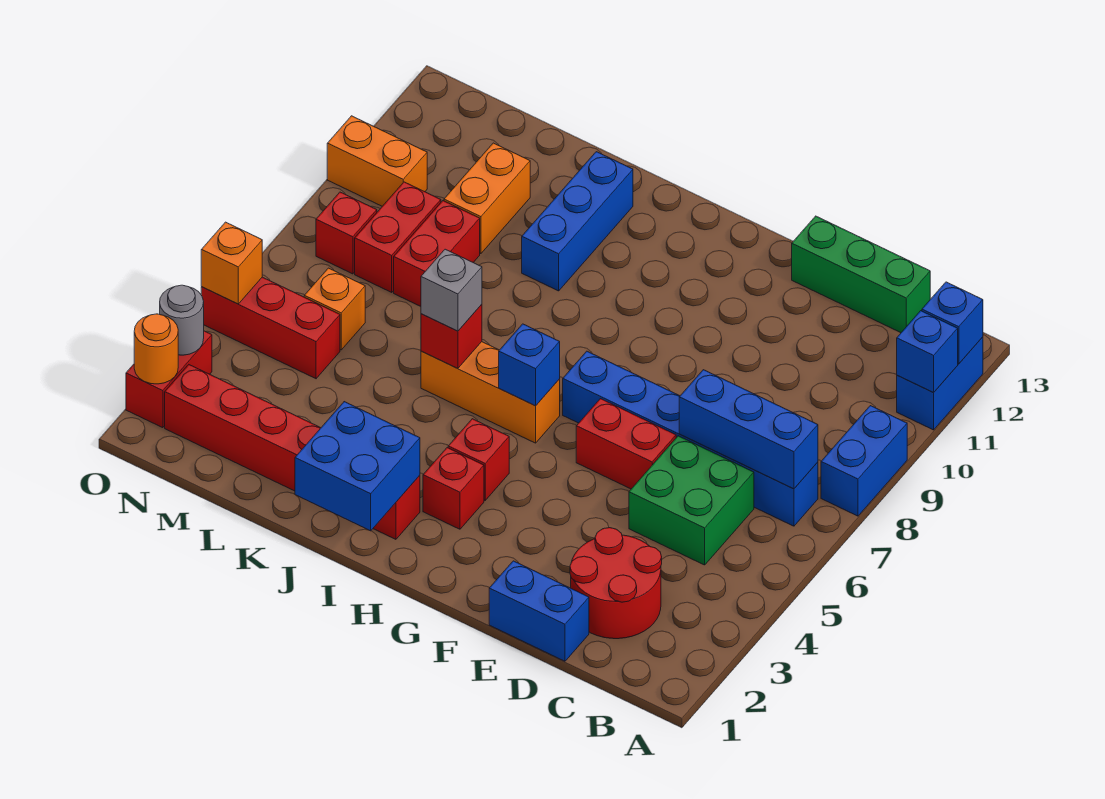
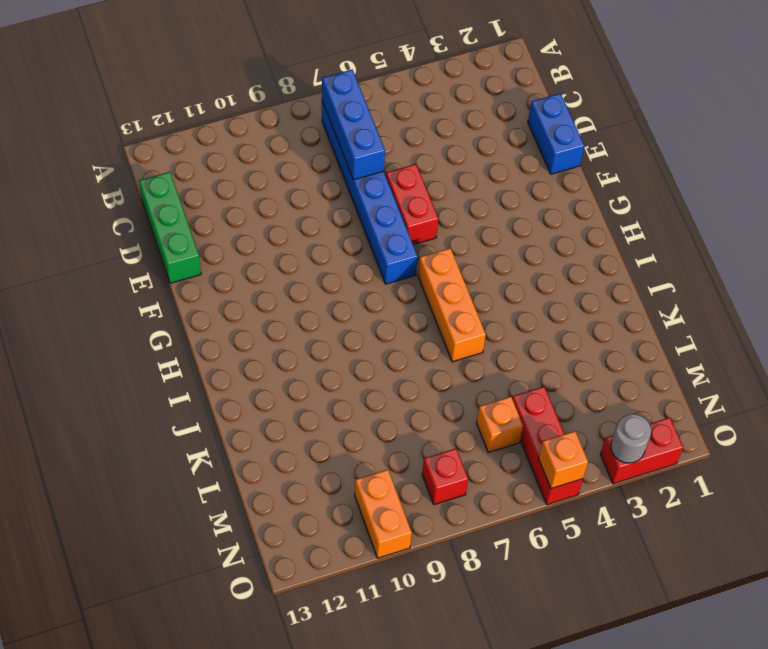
none -> blue brick A8:A9 level 1
none -> blue brick A11:A12 level 1
none -> red round brick C2:D3 level 1
none -> green brick C5:D6 level 1

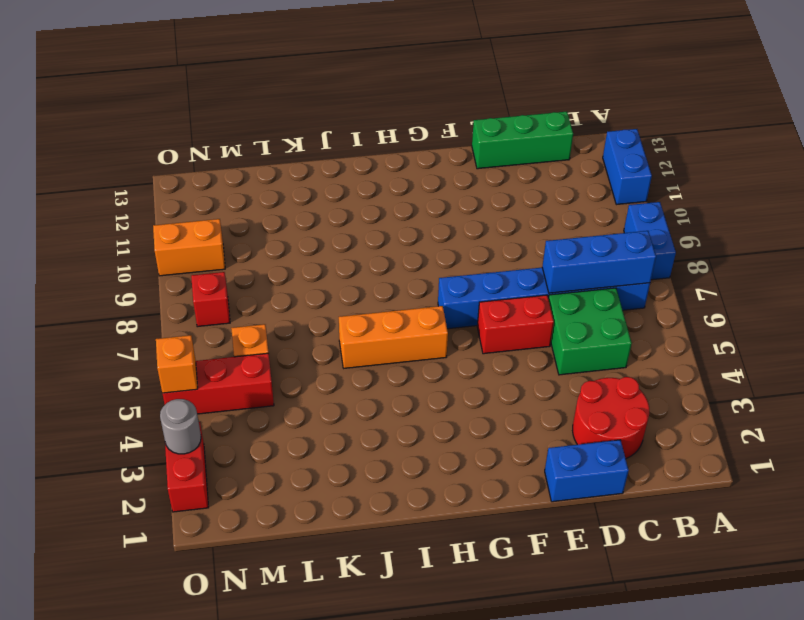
none -> red brick H3 level 1
none -> red brick H4 level 1
none -> red brick I2:N2 level 1
none -> blue brick J10:J12 level 1

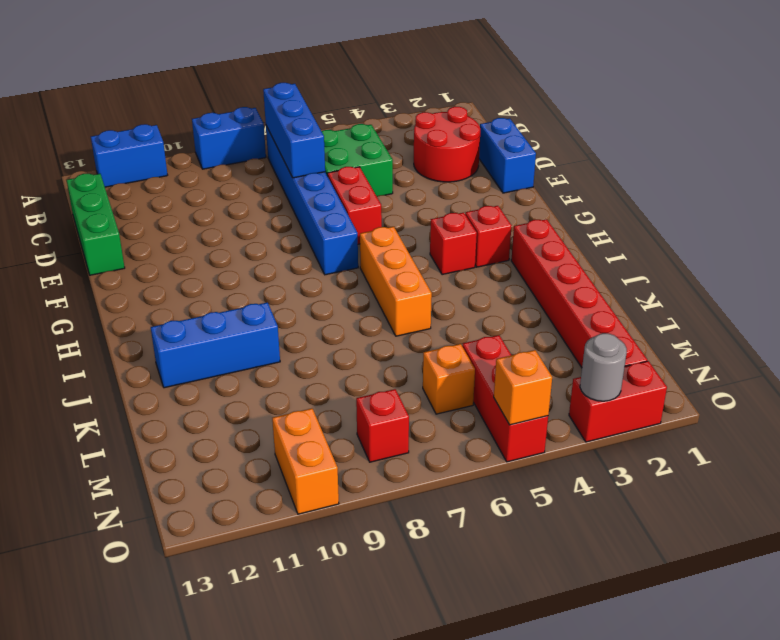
none -> red brick L8:L9 level 1
none -> orange brick L10:L11 level 1
none -> red brick M8:M9 level 1
none -> blue brick A11 level 2

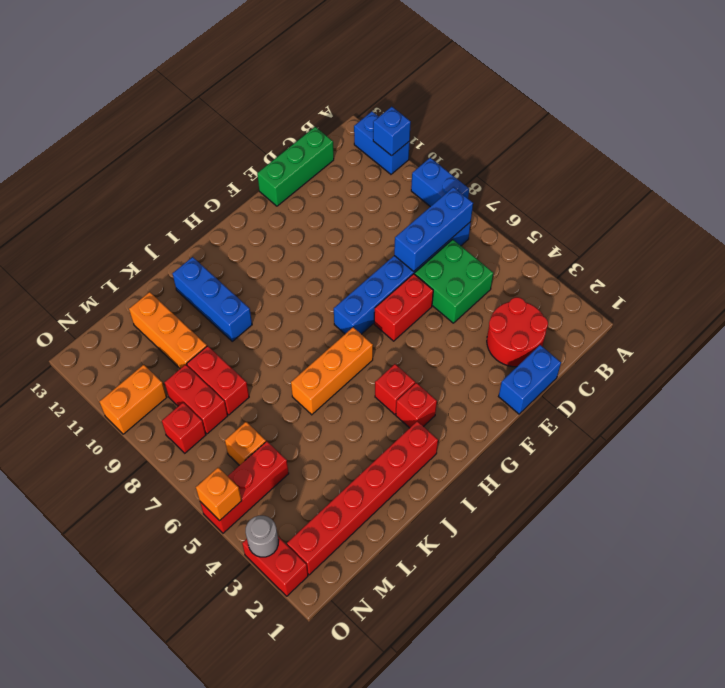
orange brick L10:L12 level 1 -> orange brick L10:L11 level 1
none -> blue brick A12 level 2
none -> blue brick H6 level 2
none -> blue brick I1:J2 level 2
none -> red brick J6 level 2

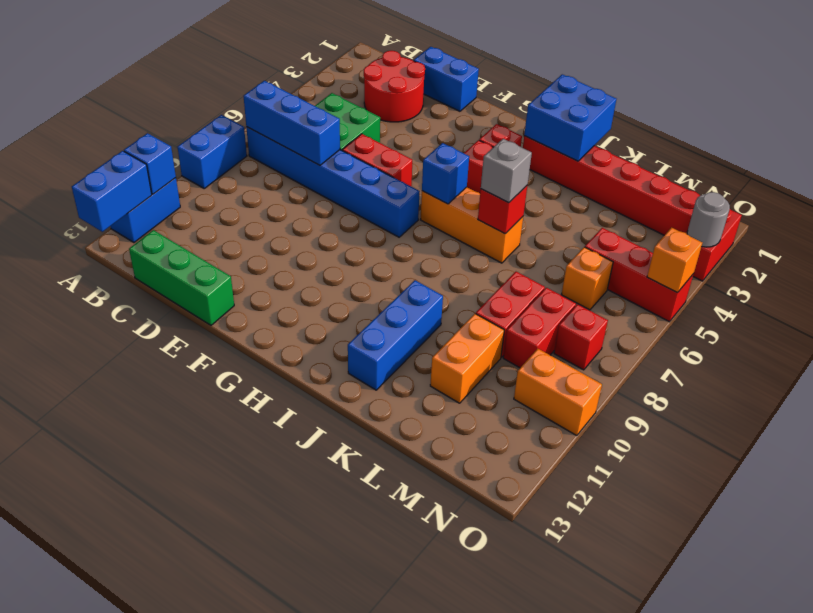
blue brick A12:A13 level 2 -> blue brick A12 level 2
none -> orange round brick O2 level 2

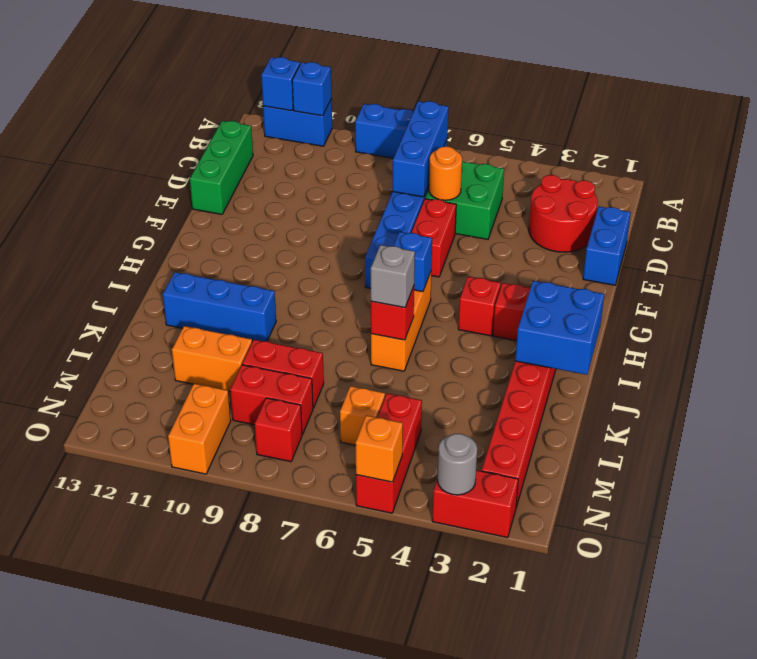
orange round brick D6 level 2 -> orange round brick O2 level 2

